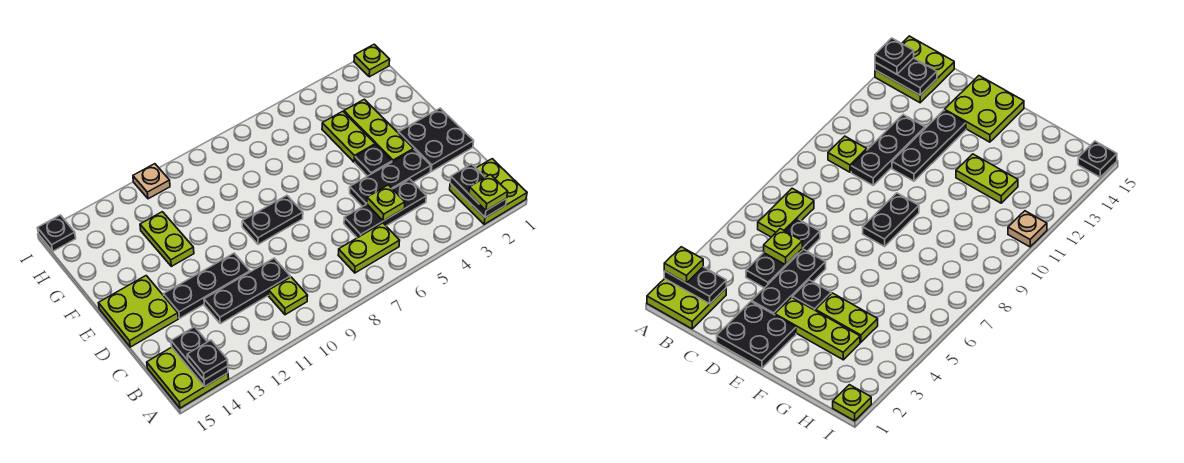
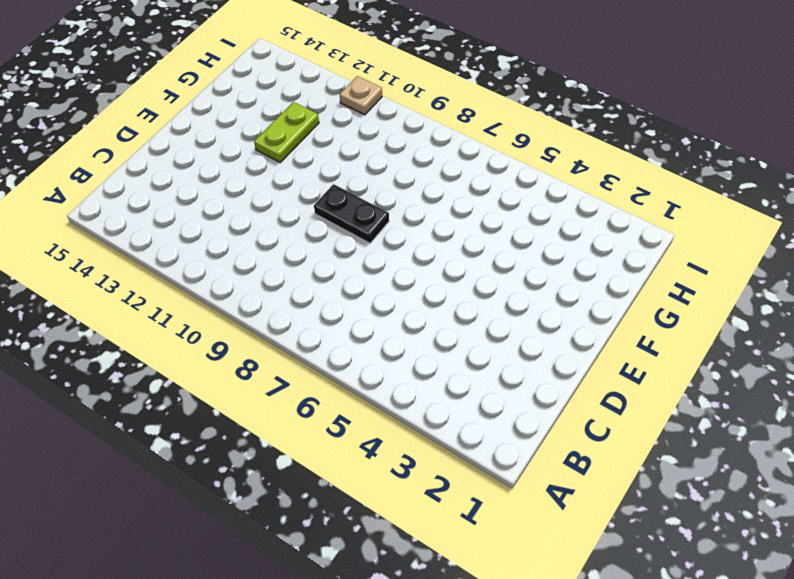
none -> lime plate A1:B2 level 1
none -> lime plate A14:B15 level 1
none -> lime plate B6:B7 level 1

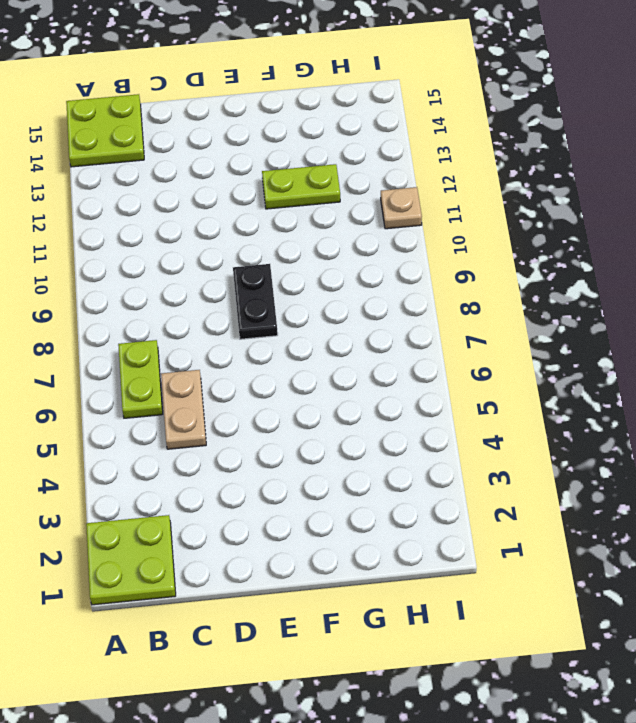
tan plate C5:C6 level 1 -> black plate C4:C6 level 1
none -> lime plate B10 level 1
none -> black plate C10:C12 level 1
none -> black plate D1:E2 level 1

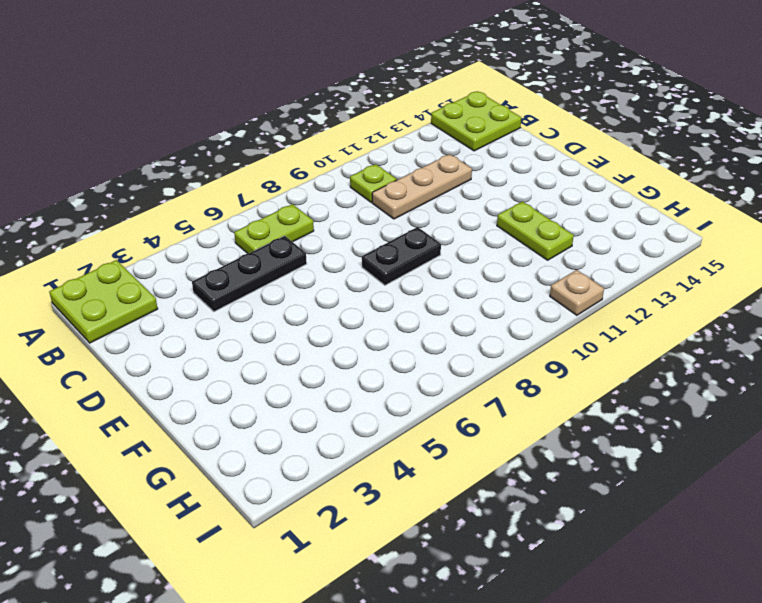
tan plate C10:C12 level 1 -> black plate C10:C12 level 1
none -> black plate D1:E2 level 1
none -> black plate D3:D5 level 1
none -> black plate D11:D13 level 1

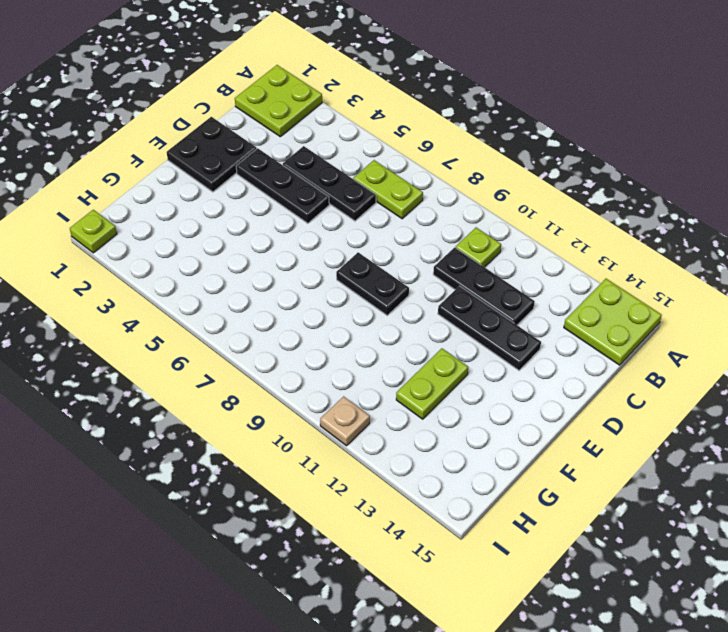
none -> lime plate D14:E15 level 1
none -> lime plate E3:G3 level 1
none -> black plate E4 level 1

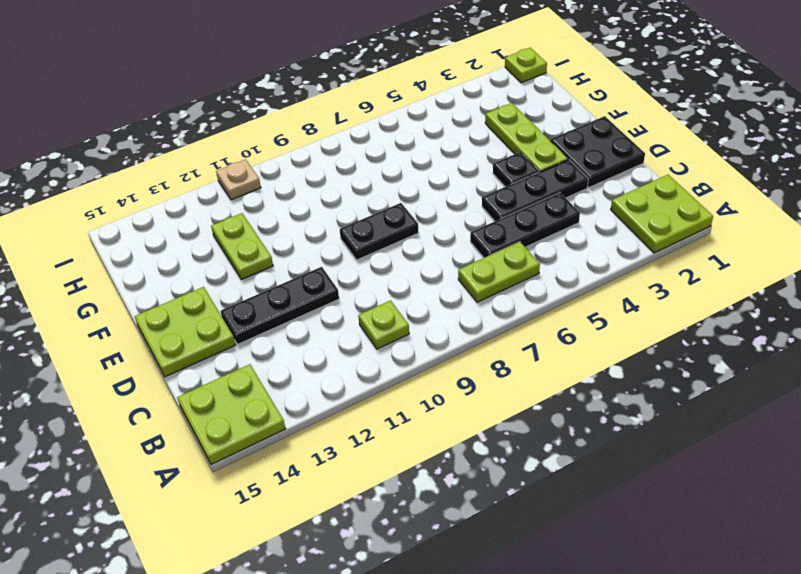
none -> black plate C10:C12 level 1
none -> lime plate F4:G4 level 1
none -> black plate I15 level 1

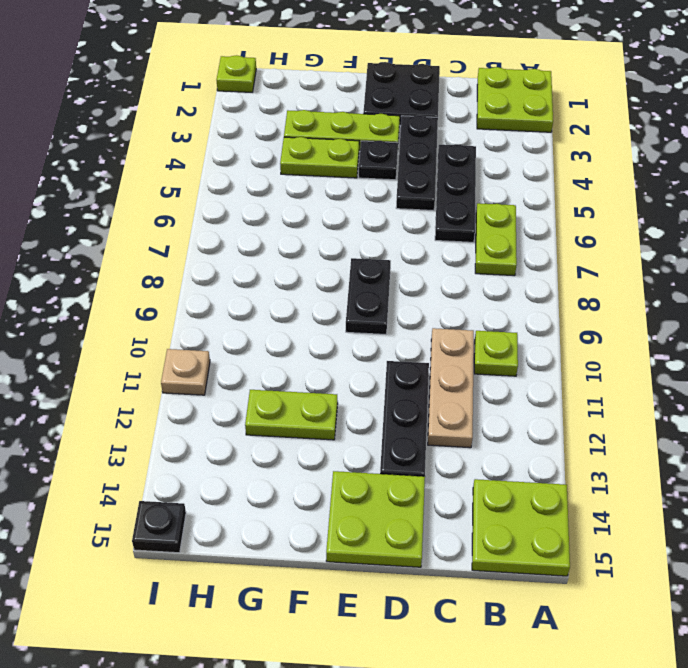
tan plate C10:C12 level 1 -> black plate C10:C12 level 1
none -> black plate A2:B2 level 2
none -> black plate A14:B14 level 2
none -> lime plate C5 level 2

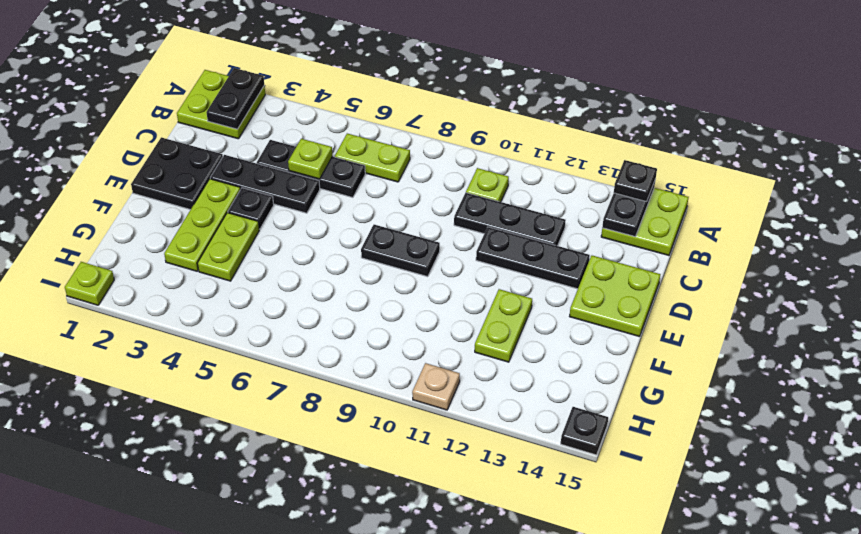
none -> lime plate A2 level 3

